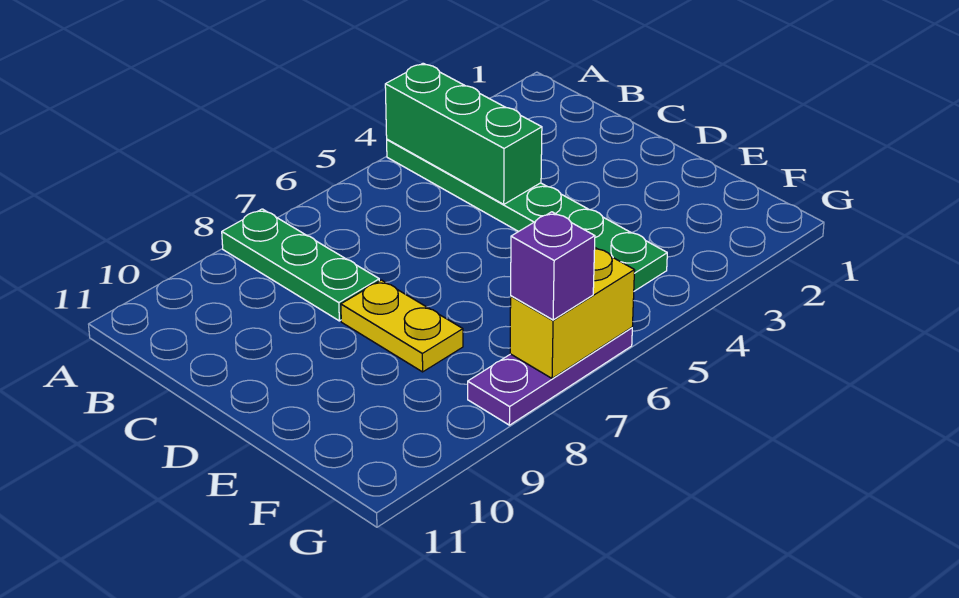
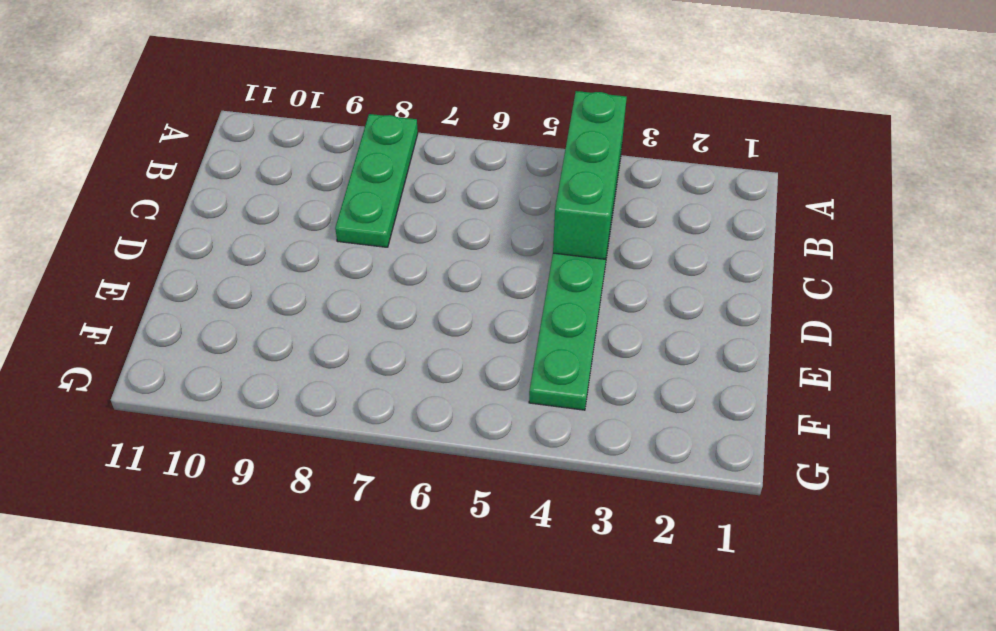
none -> yellow plate D8:E8 level 1
none -> purple plate G6:G8 level 1

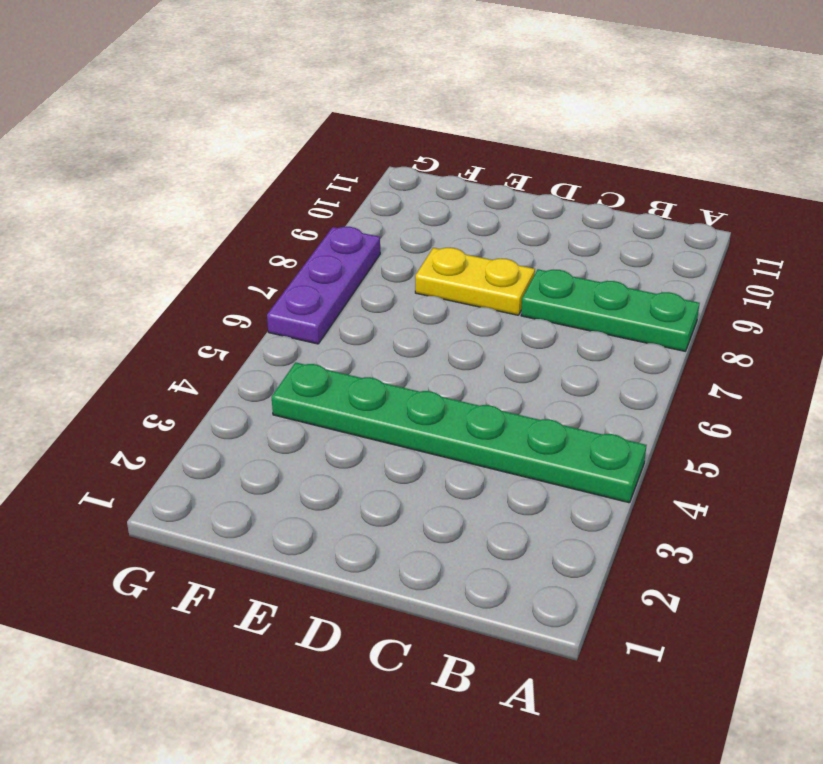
none -> green brick A4:C4 level 2
none -> yellow brick G6:G7 level 2

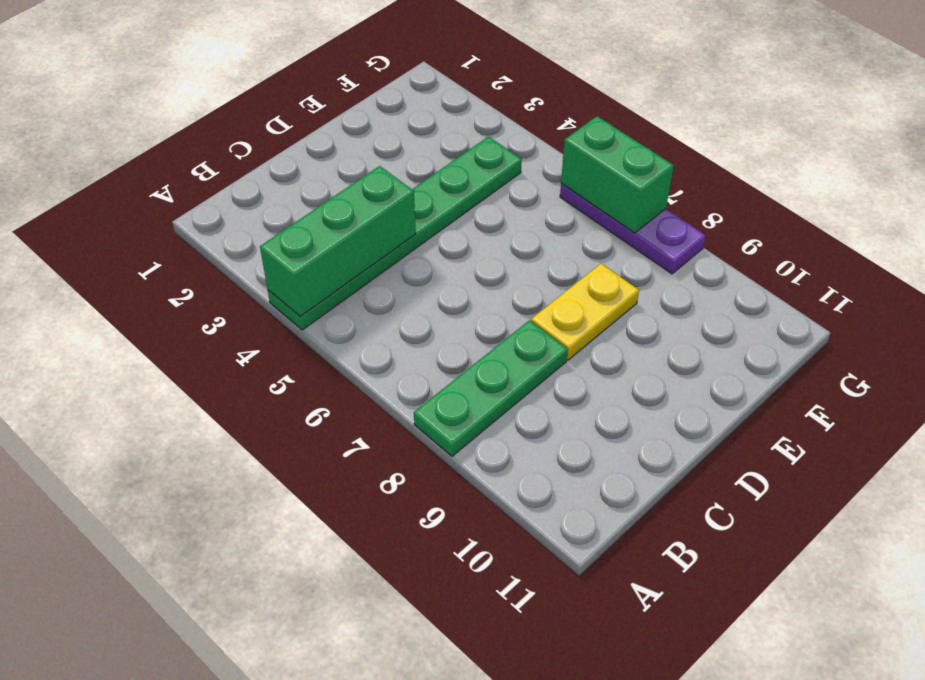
green brick G6:G7 level 2 -> yellow brick G6:G7 level 2
none -> purple brick G7 level 3

